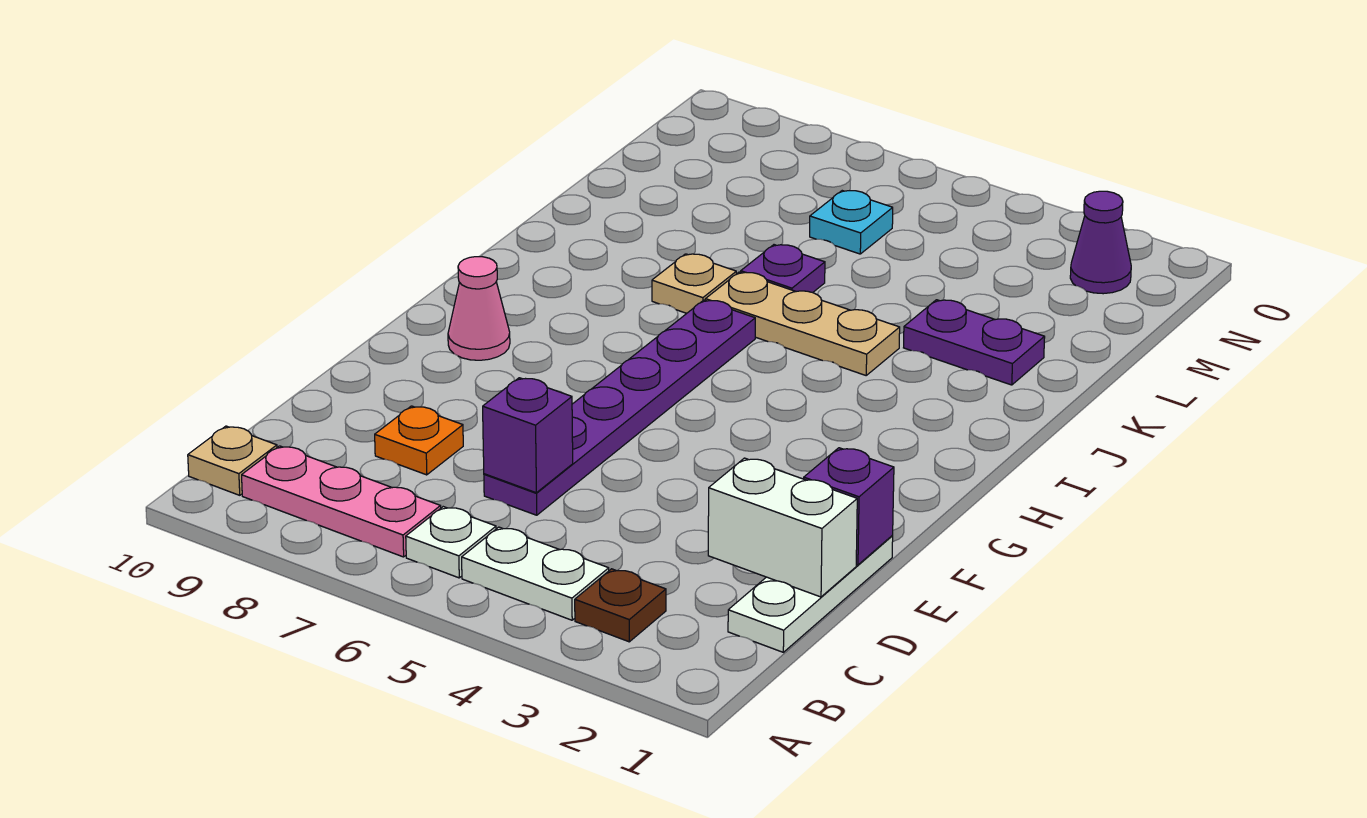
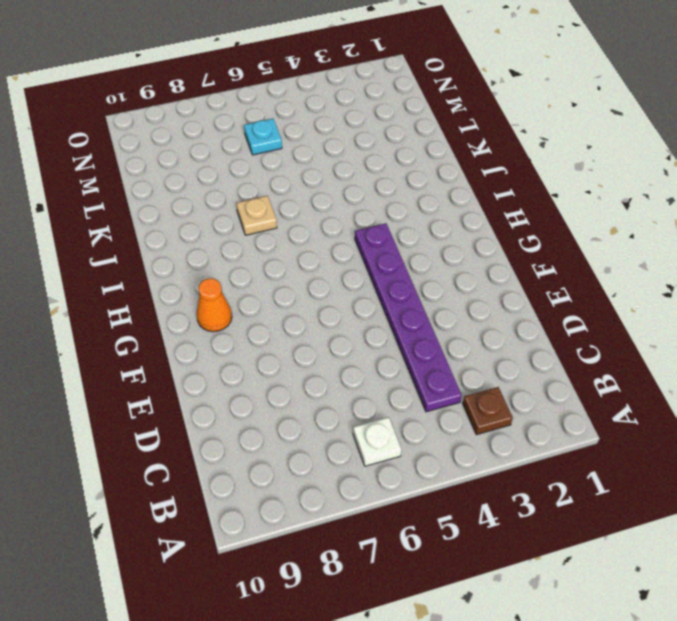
purple plate C4:H4 level 1 -> purple plate D6:I6 level 1
orange cone G9 level 1 -> pink cone G9 level 1
none -> white plate B4:B5 level 1
none -> pink plate B7:B9 level 1
none -> tan plate B10 level 1

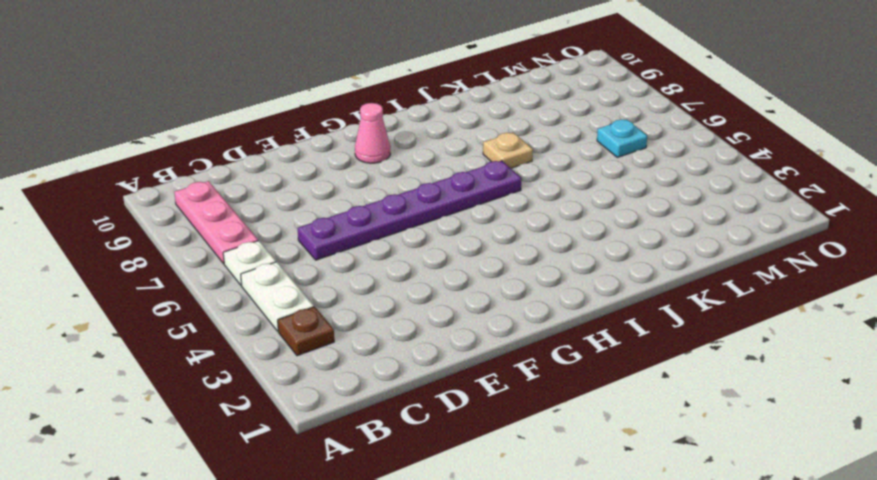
none -> tan plate B10 level 1
none -> white plate C1:E1 level 1
none -> orange plate D8 level 1

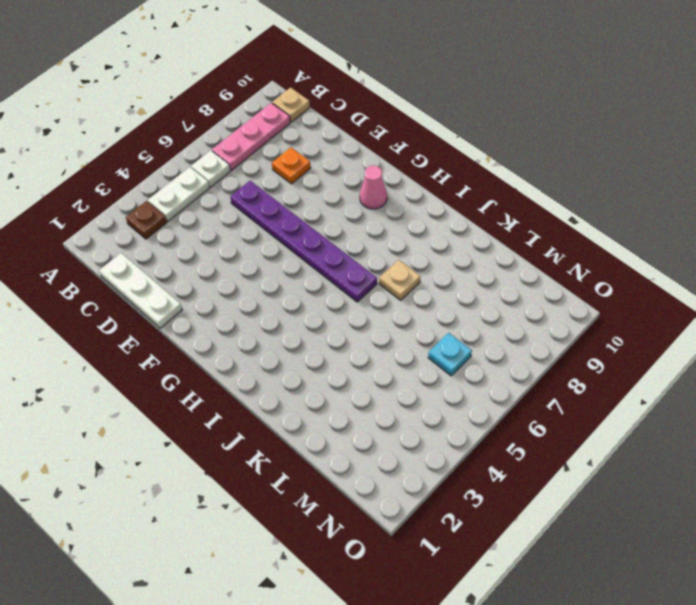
none -> tan plate J4:J6 level 1
none -> purple plate K2:K3 level 1
none -> purple plate K6 level 1

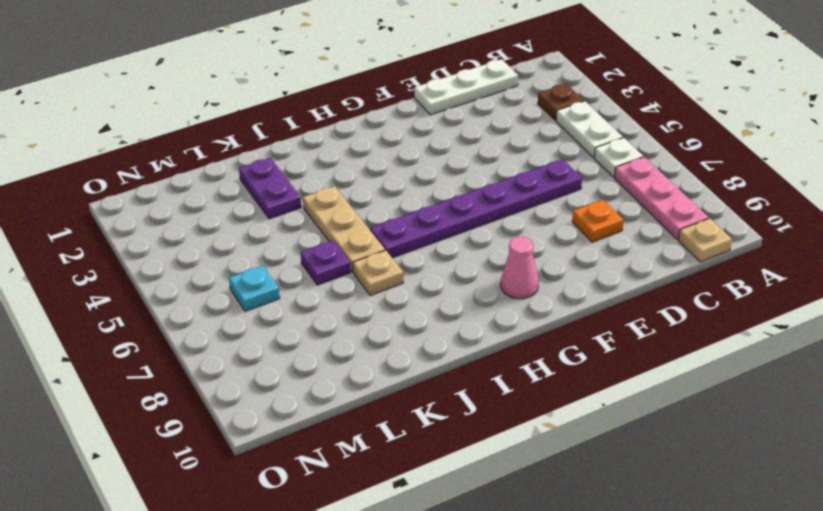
none -> purple cone N2 level 1
none -> white brick D1:D2 level 2
none -> purple brick D6 level 2

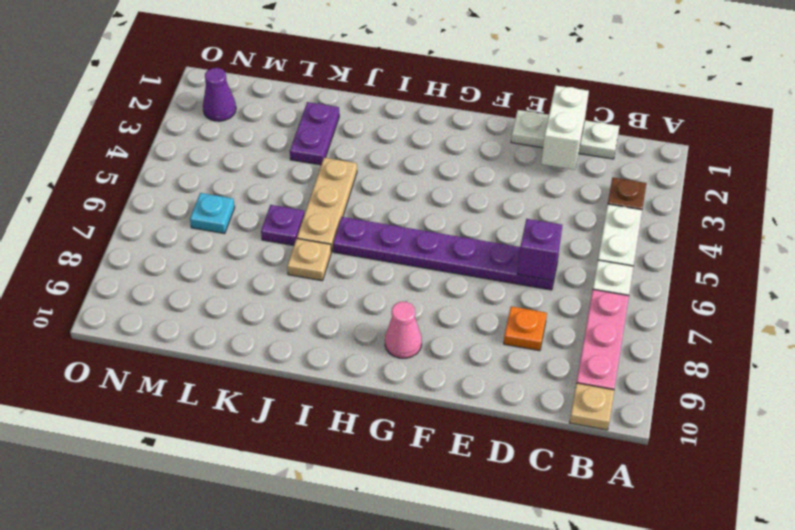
none -> purple brick E1 level 2

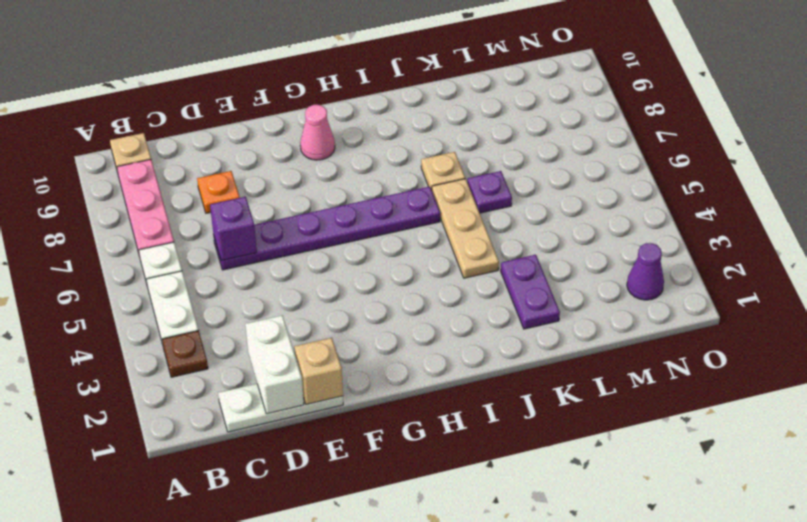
tan brick E1 level 2 -> purple brick E1 level 2
none -> cyan plate M6 level 1

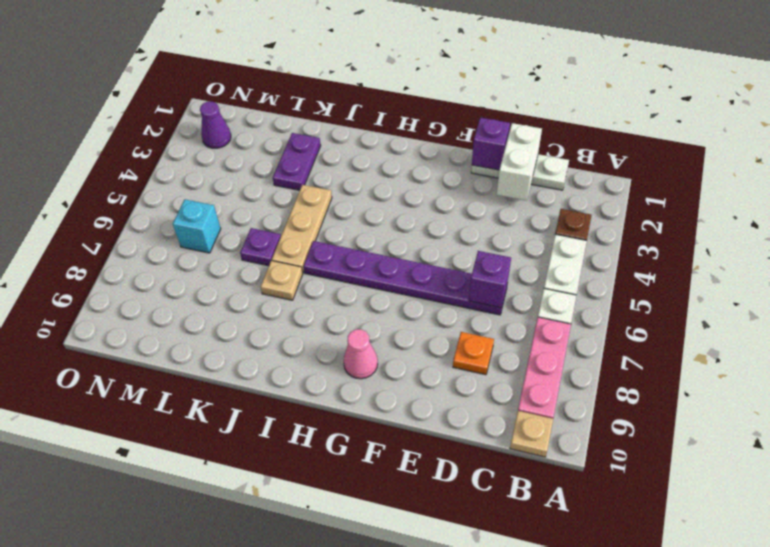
cyan brick M6 level 1 -> cyan plate M6 level 1

